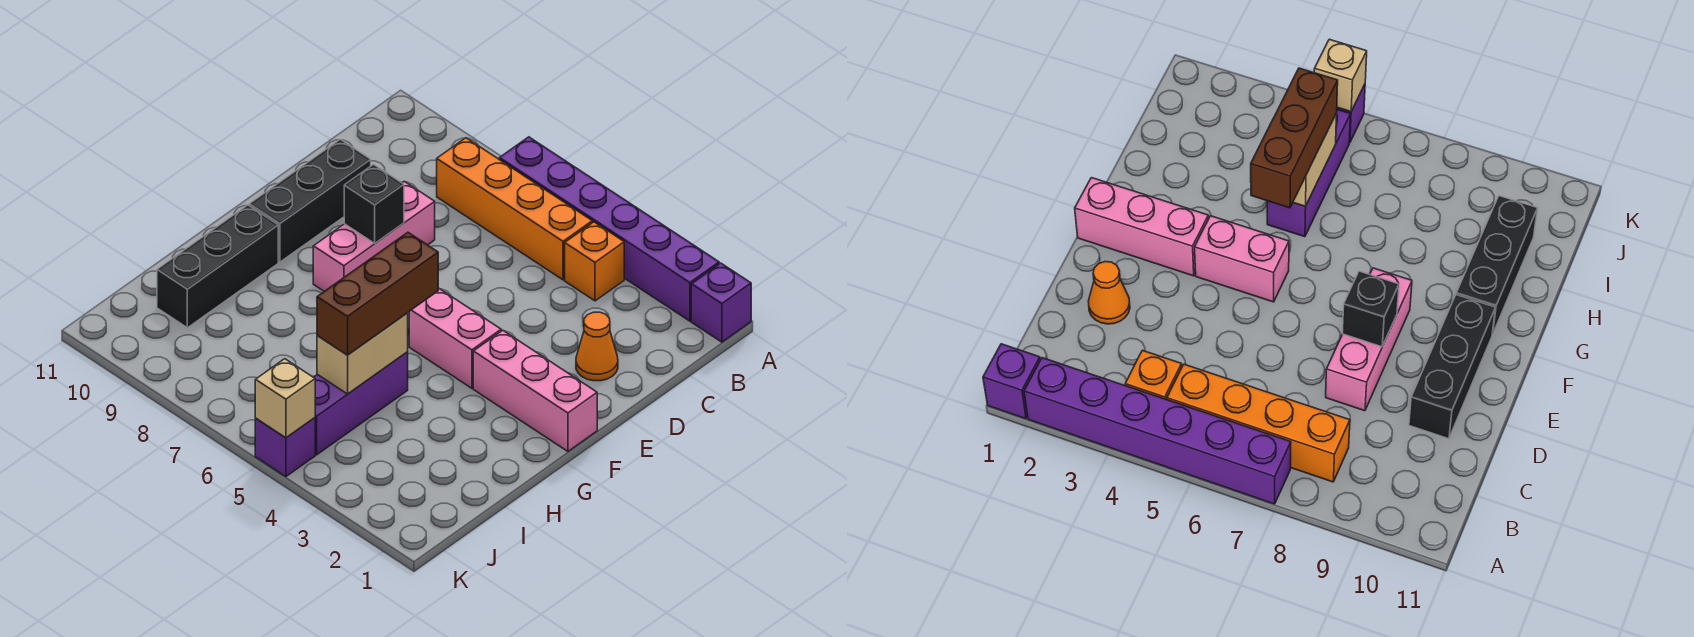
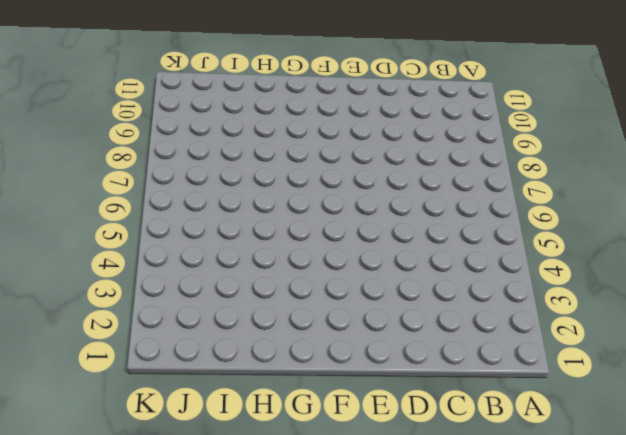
none -> purple brick A1 level 1
none -> purple brick A2:A7 level 1
none -> orange brick B4 level 1

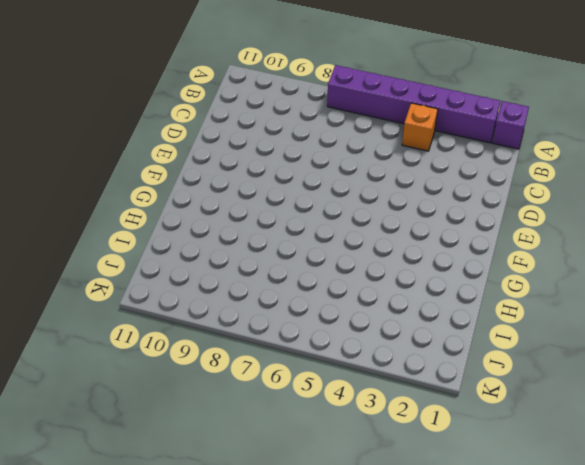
none -> orange brick B5:B8 level 1
none -> orange cone D2 level 1
none -> pink brick D8:F8 level 1

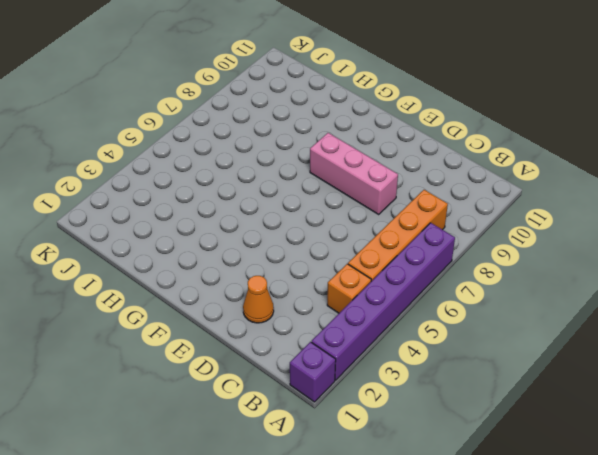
none -> black brick D10:F10 level 1
none -> pink brick F1:F3 level 1
none -> pink brick F4:F5 level 1

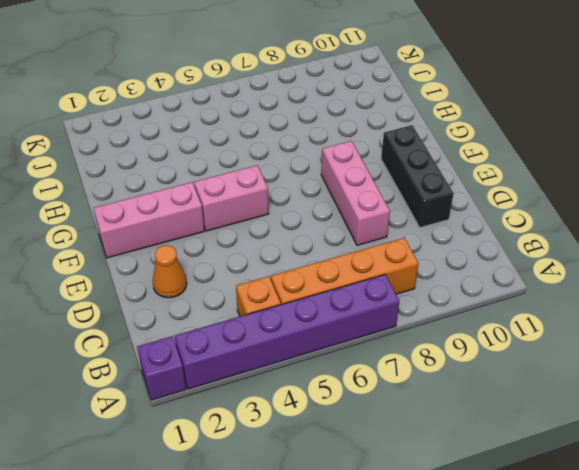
none -> black brick G10:I10 level 1
none -> purple brick H5:J5 level 1
none -> purple brick K5 level 1

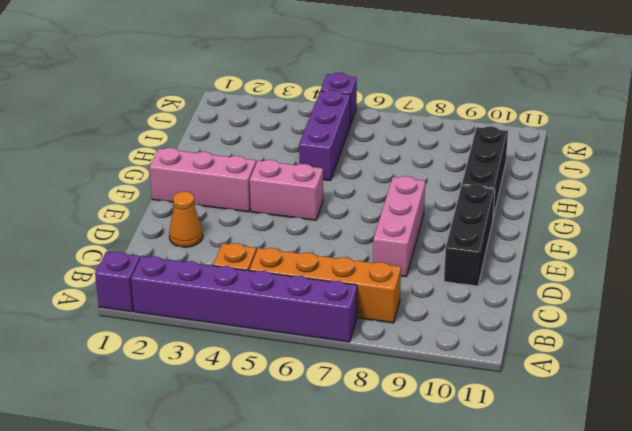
none -> black brick E8 level 2
none -> tan brick H5:I5 level 2
none -> tan brick K5 level 2

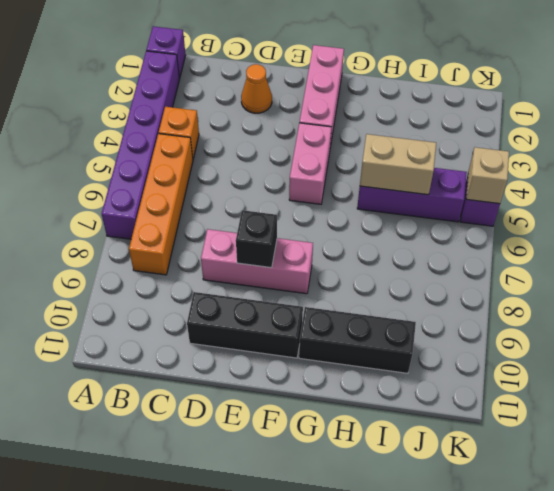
none -> brown brick G5:I5 level 3

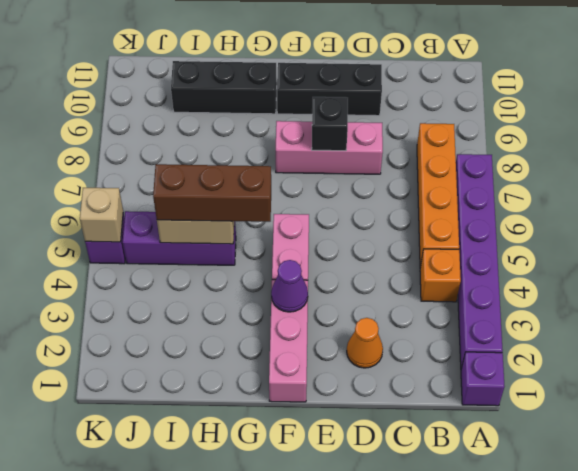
purple cone F3 level 2 -> none

